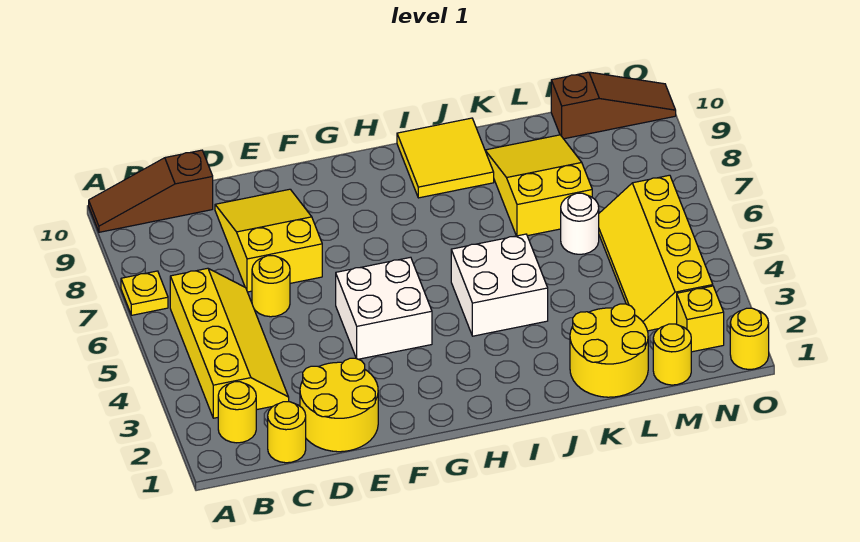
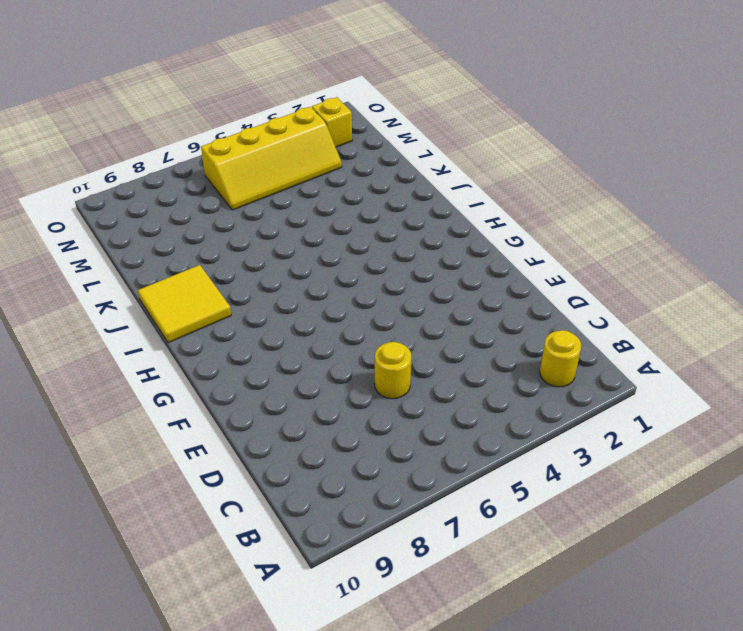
none -> yellow plate A7 level 1
none -> brown slope A10:C10 level 1 top C
none -> yellow slope B3:C6 level 1 top B

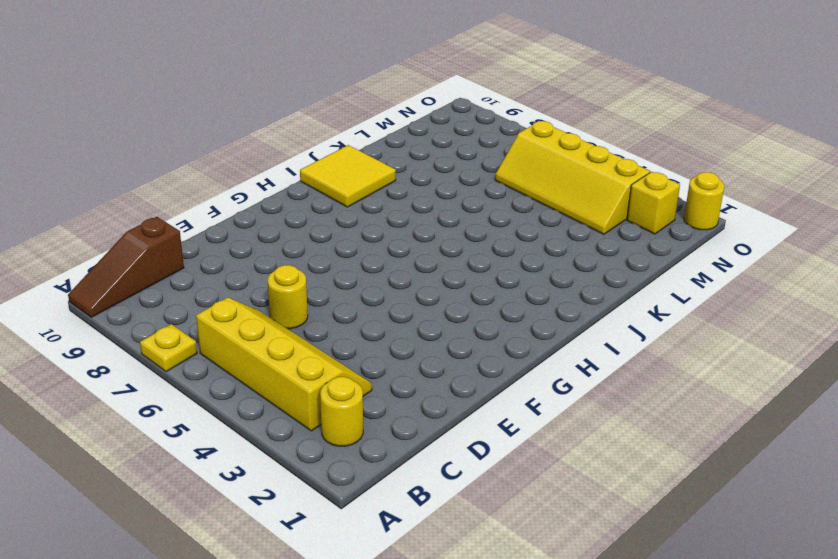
none -> yellow round brick C1 level 1
none -> yellow round brick D1:E2 level 1
none -> yellow slope D7:E9 level 1 top 7

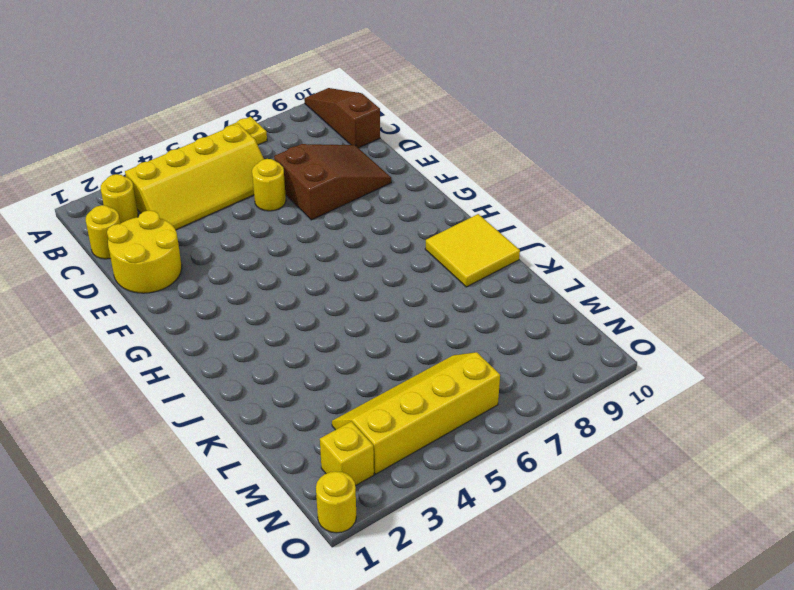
brown slope D7:E9 level 1 top 7 -> yellow slope D7:E9 level 1 top 7
none -> white brick F4:G5 level 1
none -> white brick I4:J5 level 1
none -> yellow round brick K1:L2 level 1

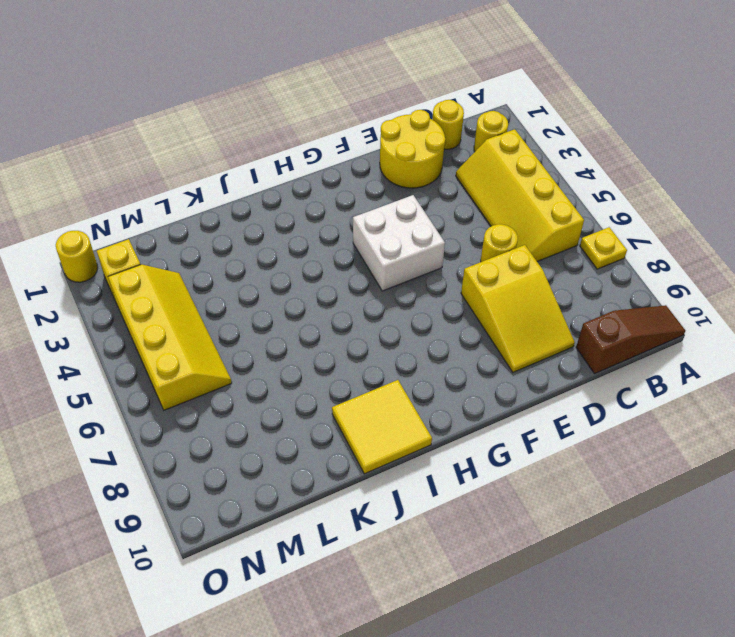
none -> white brick I4:J5 level 1
none -> yellow round brick K1:L2 level 1
none -> yellow slope K7:L9 level 1 top 7

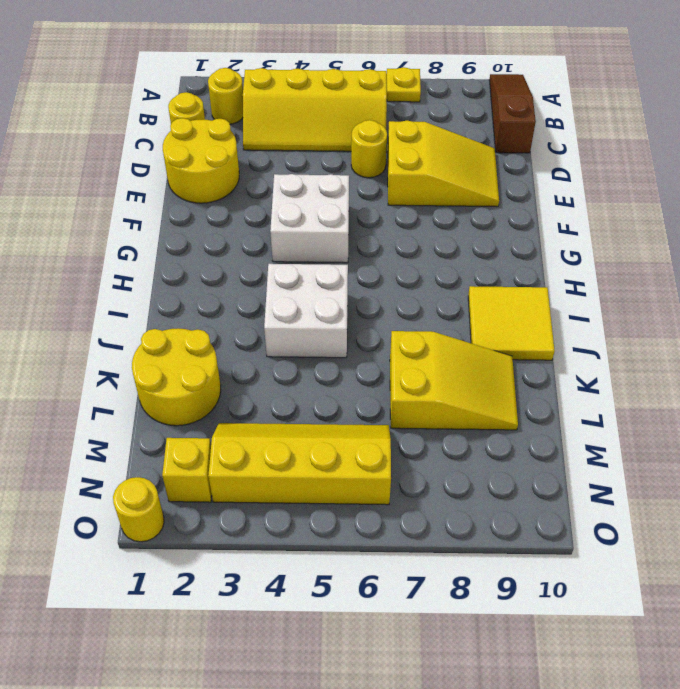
none -> white round brick L6 level 1
none -> yellow round brick M1 level 1
none -> brown slope M10:O10 level 1 top M

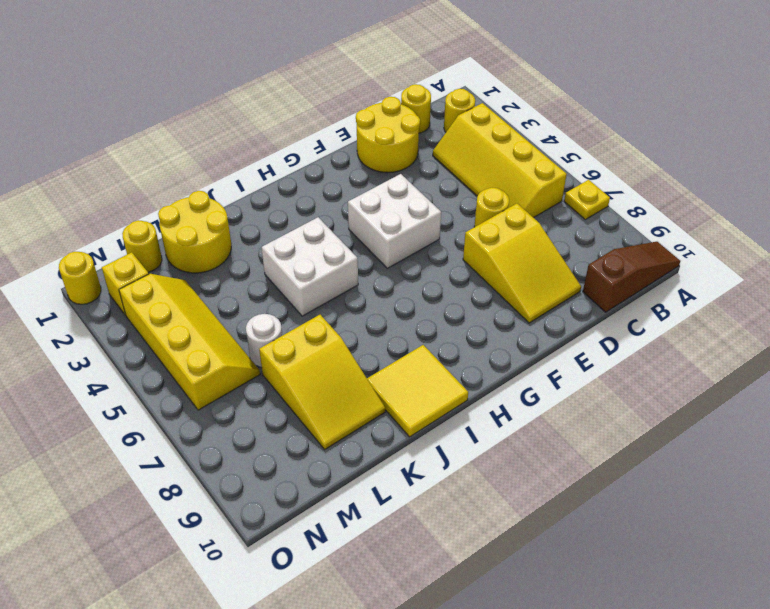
none -> brown slope M10:O10 level 1 top M

